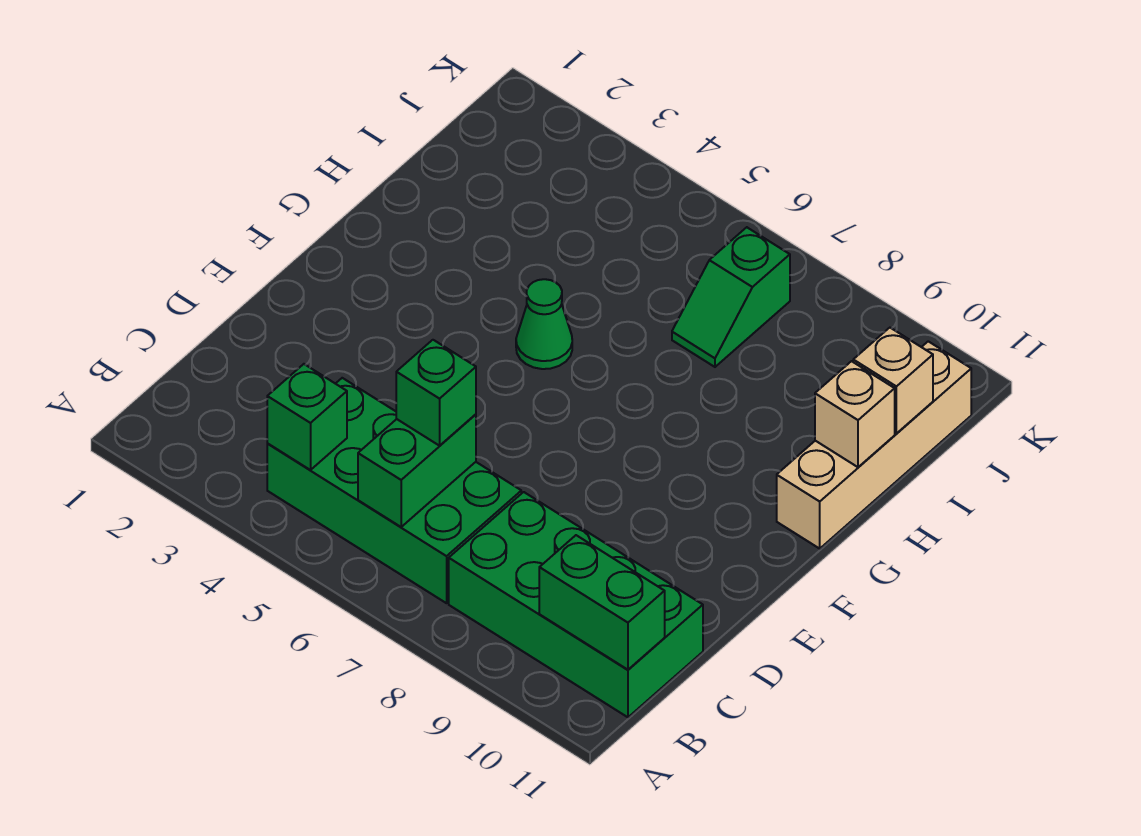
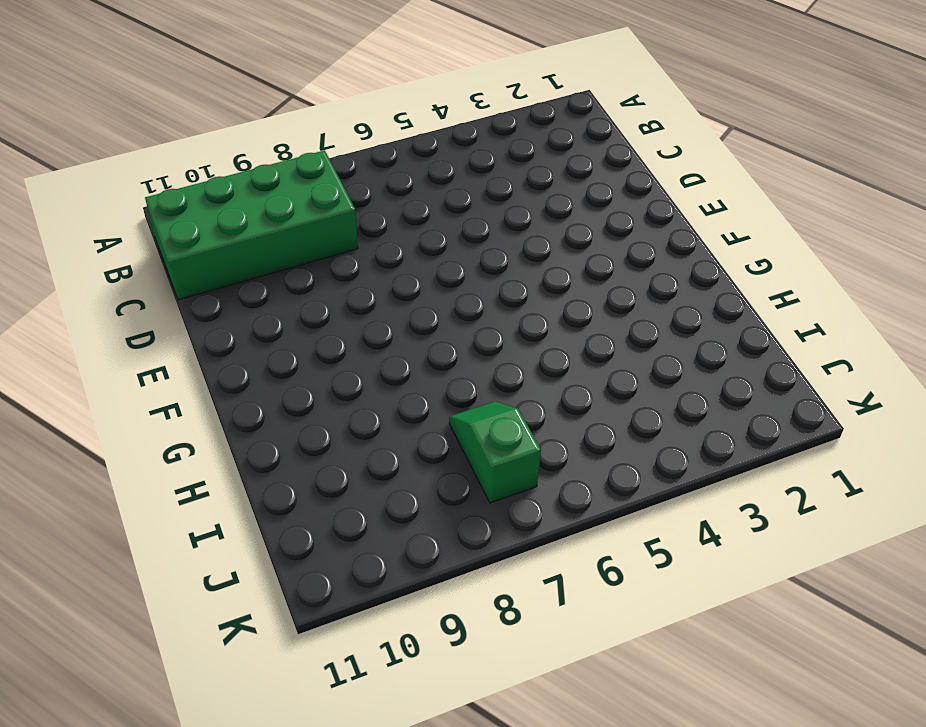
none -> green brick B4:C7 level 1
none -> green cone G5 level 1

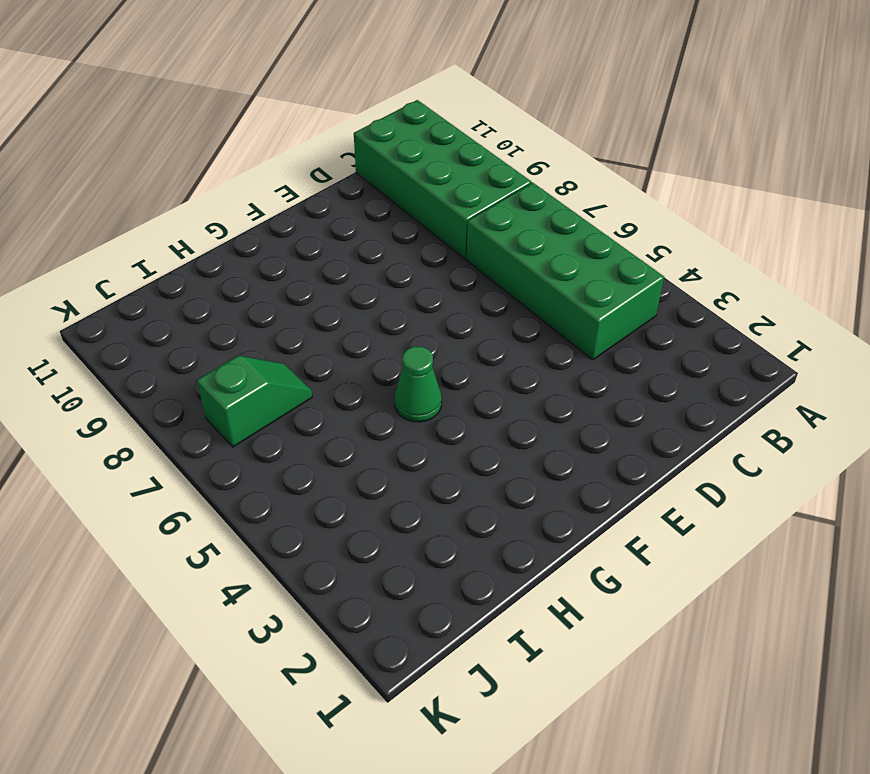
none -> tan brick G11:J11 level 1
none -> green brick B4 level 2

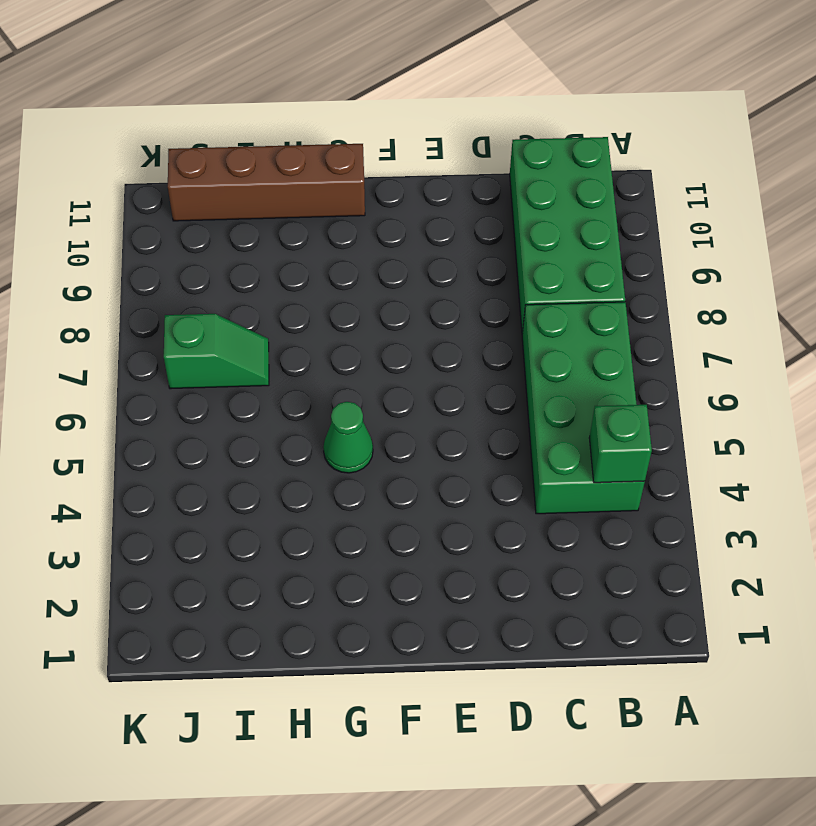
brown brick G11:J11 level 1 -> tan brick G11:J11 level 1
none -> green brick B6:C6 level 2
none -> green brick B10:B11 level 2

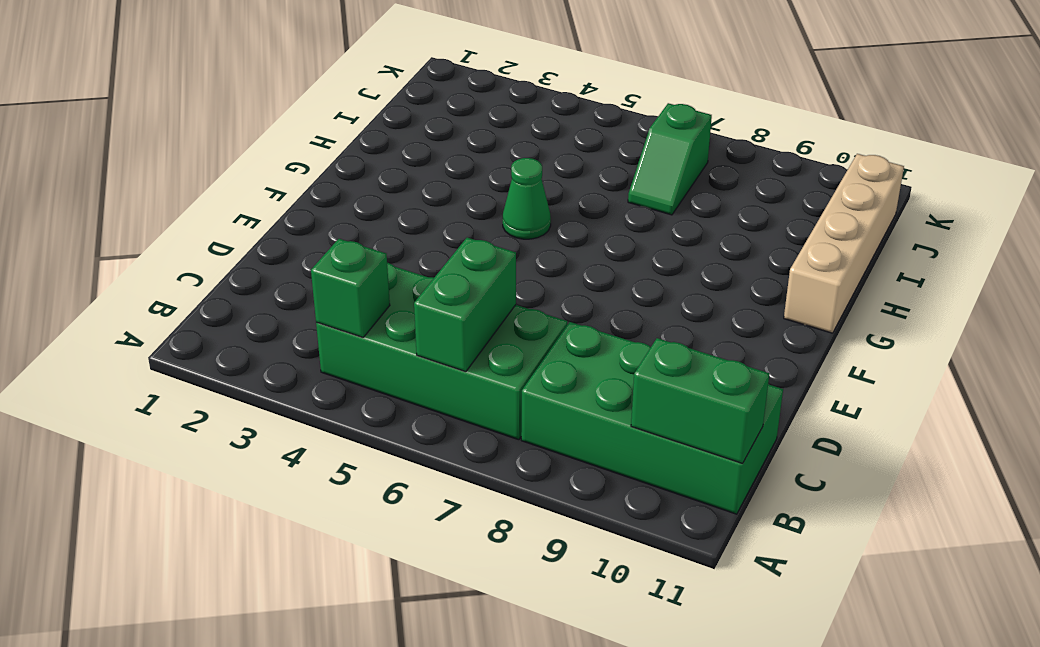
none -> tan brick H11 level 2
none -> tan brick I11 level 2

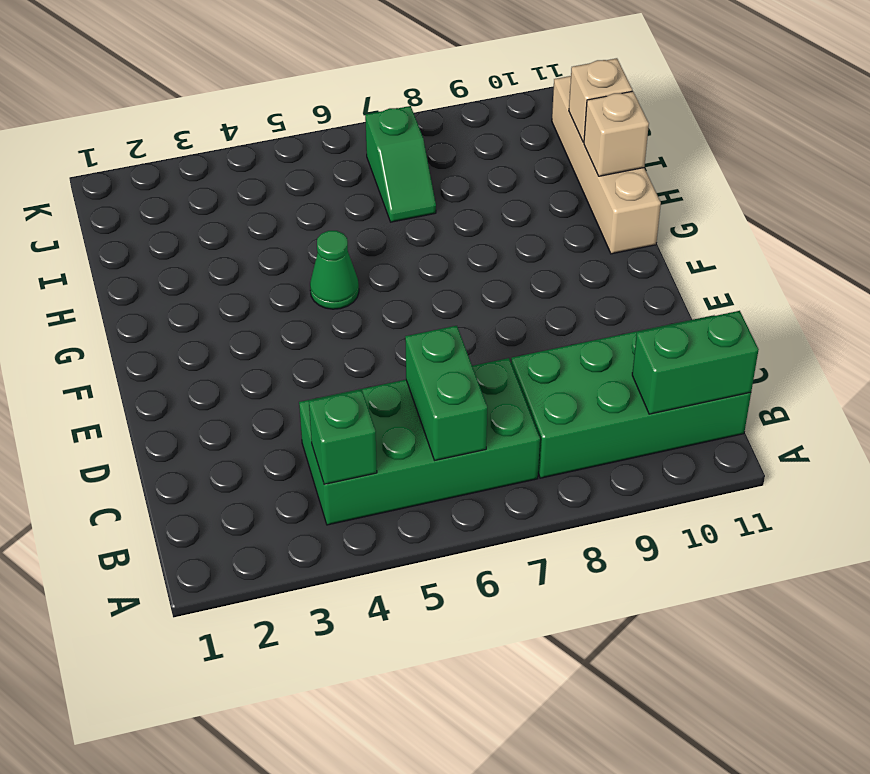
none -> green brick C6 level 3

